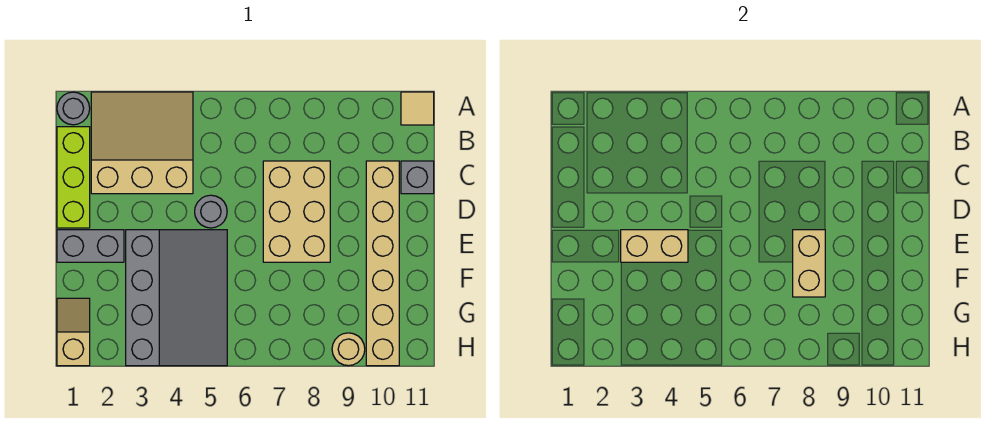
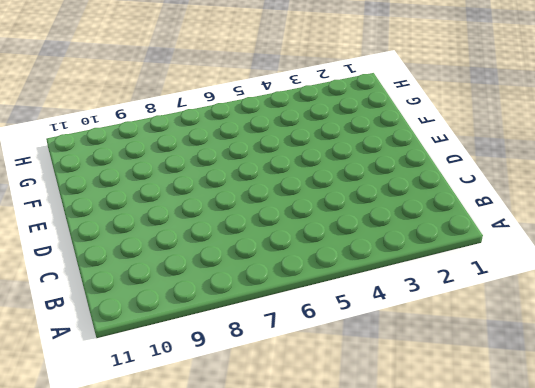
none -> grey round brick A1 level 1
none -> tan slope A2:C4 level 1 top C
none -> tan tile A11 level 1

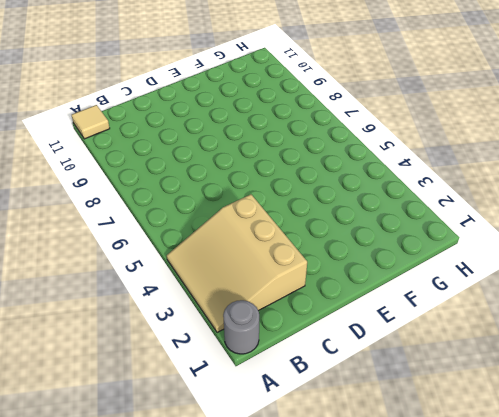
none -> lime brick B1:D1 level 1
none -> tan brick C7:E8 level 1
none -> tan brick C10:H10 level 1

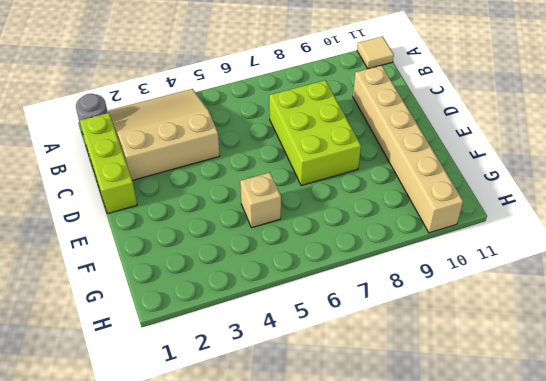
lime brick C7:E8 level 1 -> tan brick C7:E8 level 1
tan brick F5 level 1 -> grey slope E3:H5 level 1 top 3
none -> grey brick C11 level 1
none -> grey round brick D5 level 1
none -> grey brick E1:E2 level 1

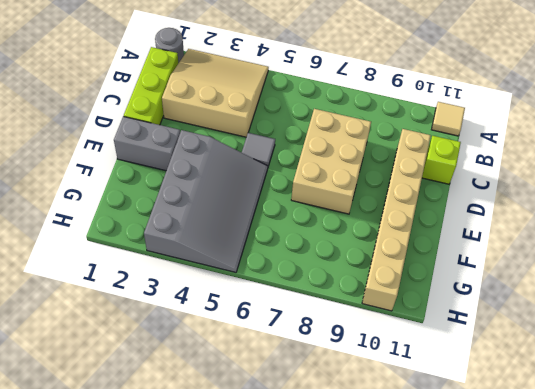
lime brick C11 level 1 -> grey brick C11 level 1
grey tile D5 level 1 -> grey round brick D5 level 1
none -> tan slope G1:H1 level 1 top H
none -> tan round brick H9 level 1
none -> tan brick E3:E4 level 2

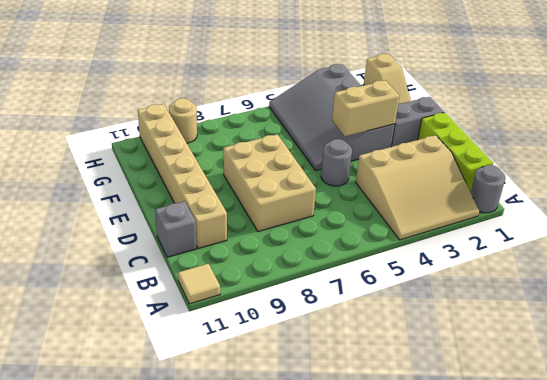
none -> tan brick E8:F8 level 2

